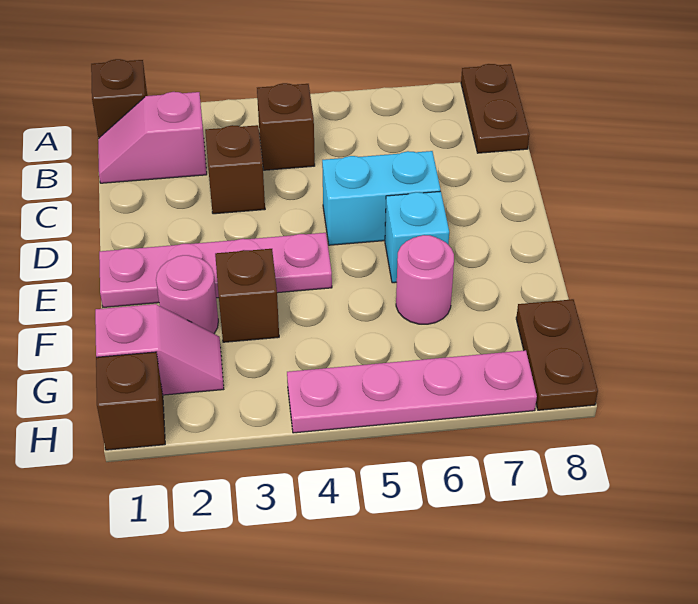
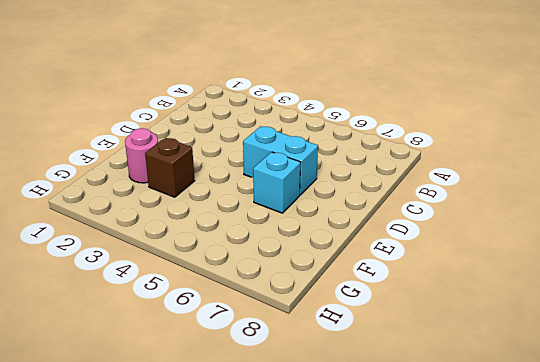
none -> brown brick A1 level 1
none -> brown plate A8:B8 level 1
none -> pink slope B1:B2 level 1 top 2

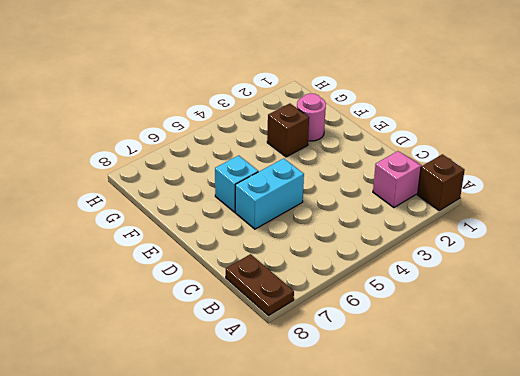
none -> brown brick B4 level 1
none -> brown brick C3 level 1
none -> pink plate E1:E4 level 1

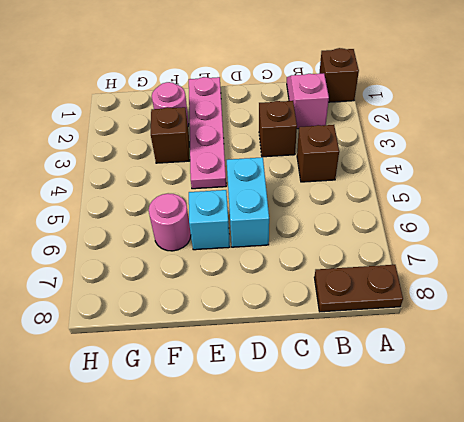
none -> pink slope G1:G2 level 1 top 1
none -> brown plate G8:H8 level 1
none -> brown brick H1 level 1

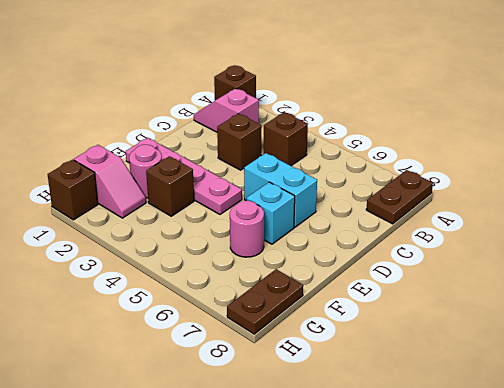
none -> pink plate H4:H7 level 1

